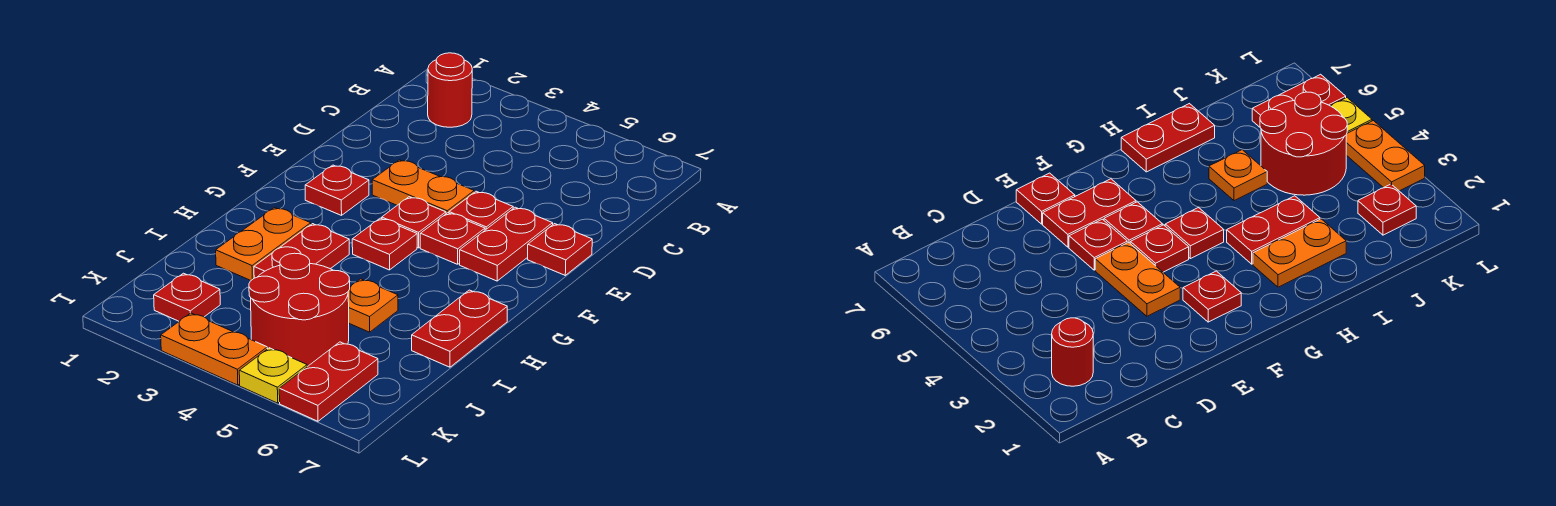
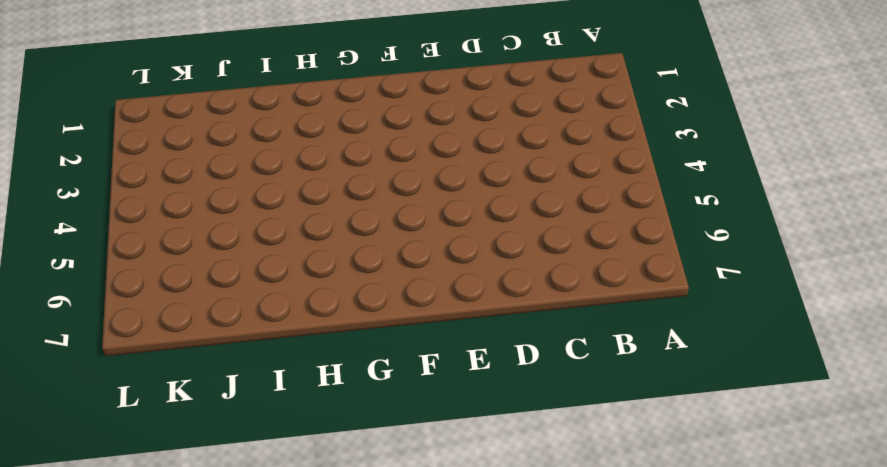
none -> red round brick B2 level 1
none -> orange plate E3:E4 level 1
none -> red plate E5 level 1

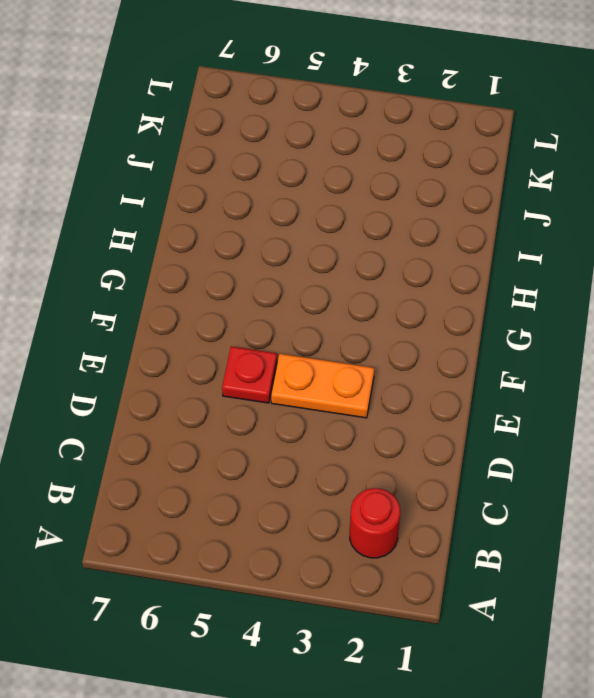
none -> red plate E6:F6 level 1
none -> red plate E7 level 1
none -> red plate F2 level 1

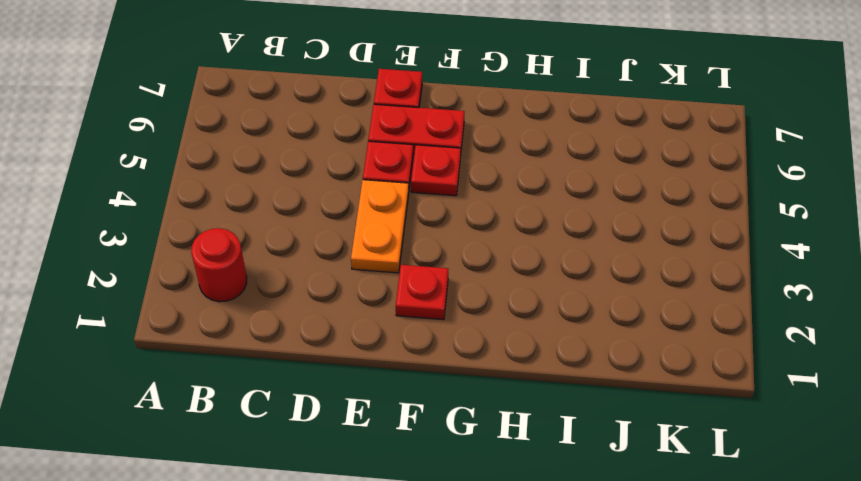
none -> red plate F4 level 1
none -> red plate G4 level 1
none -> orange plate H2:I2 level 1

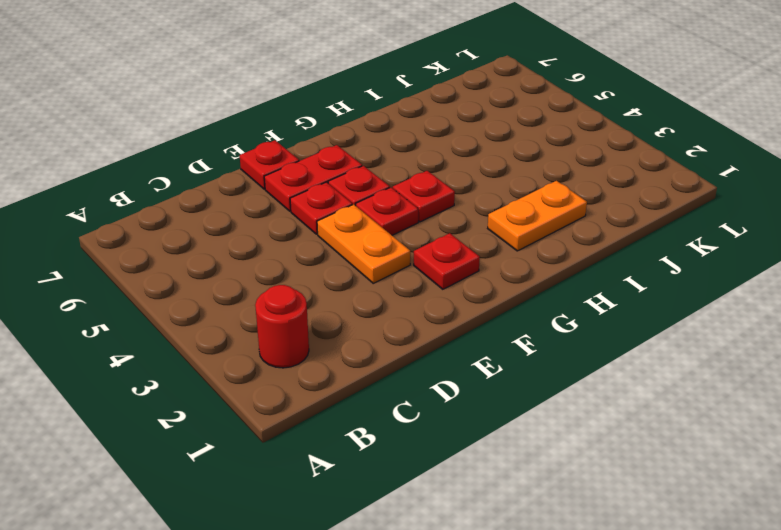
none -> red plate H3:I3 level 1
none -> red plate H7:I7 level 1
none -> orange plate I5 level 1

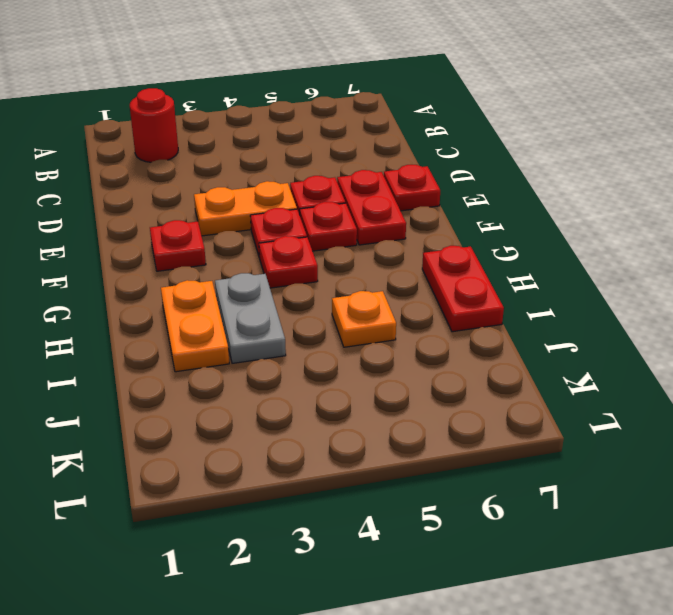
grey plate H3:I3 level 1 -> red plate H3:I3 level 1
none -> red round brick J4:K5 level 1
none -> red plate K2 level 1
none -> red plate K6:L6 level 1

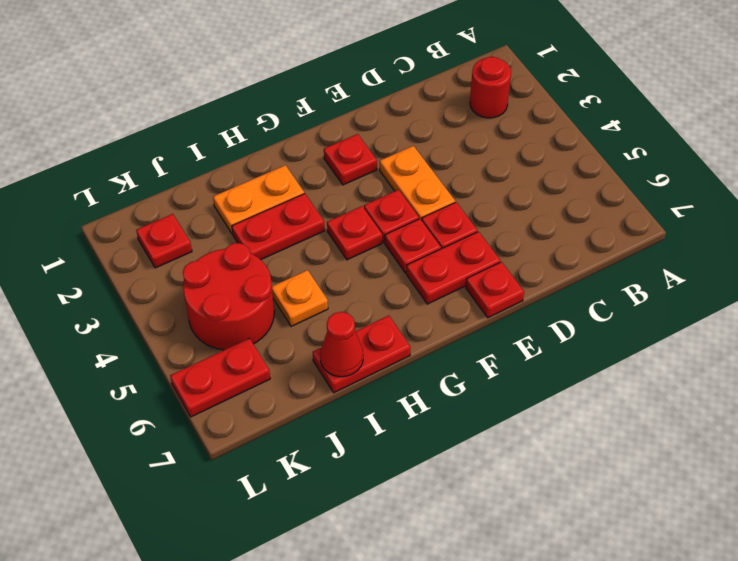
red cone I7 level 2 -> none
none -> orange plate L3:L4 level 1
none -> yellow plate L5 level 1

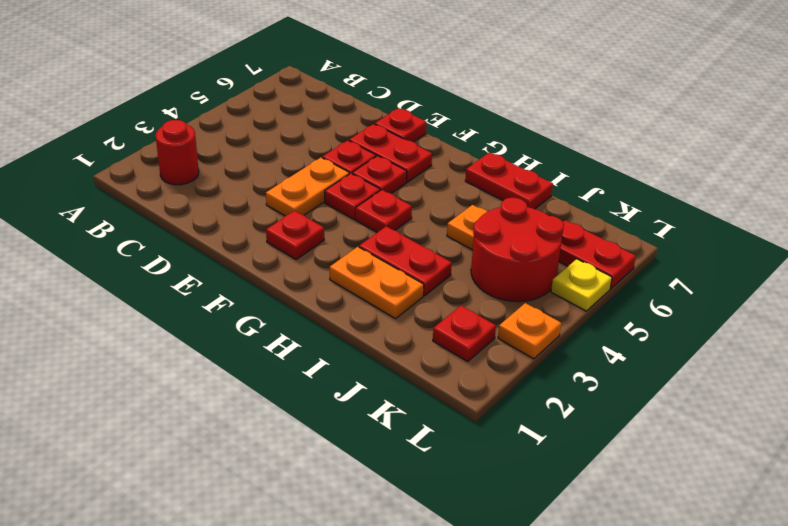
orange plate L3 level 1 -> orange plate L3:L4 level 1

